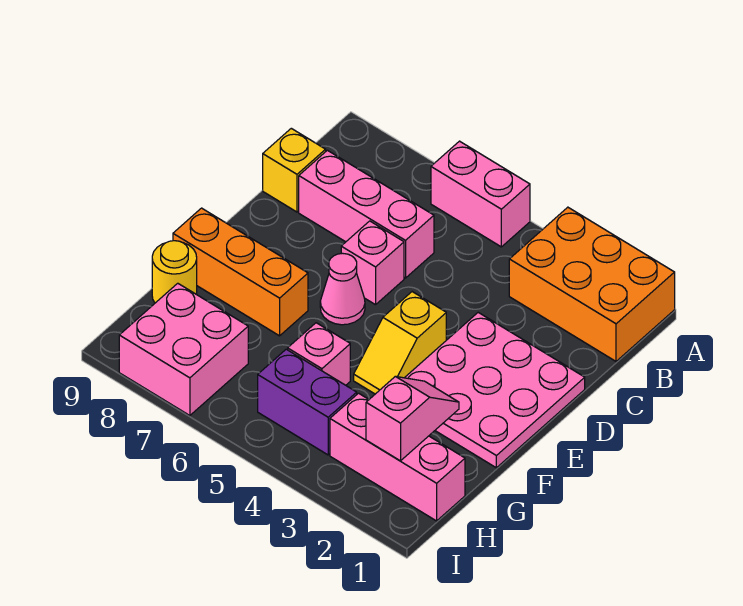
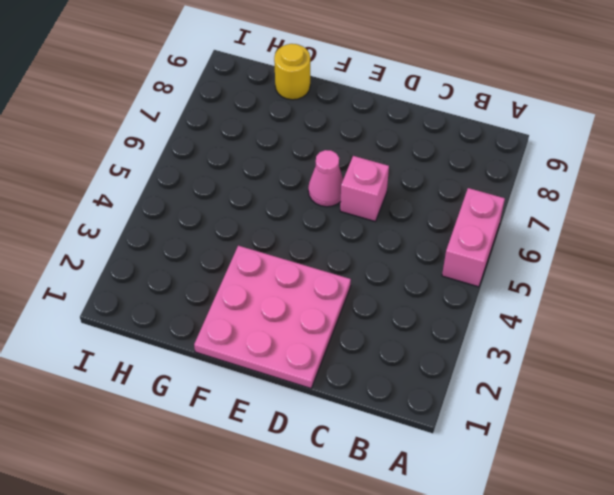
none -> orange brick A1:B3 level 1
none -> pink brick C6:C8 level 1
none -> yellow brick C9 level 1

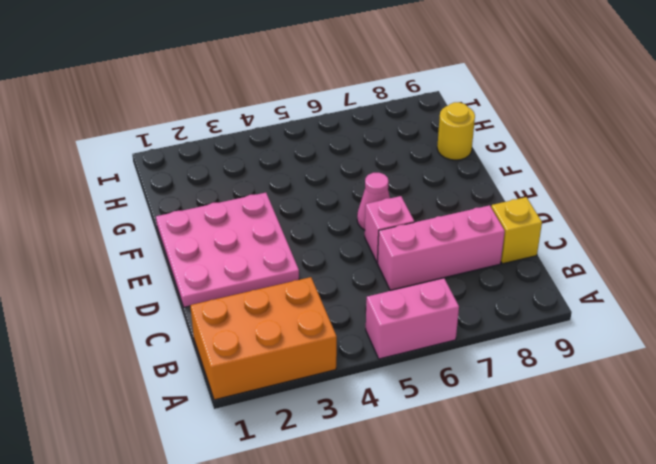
none -> yellow slope E4:F4 level 1 top E
none -> orange brick F7:F9 level 1
none -> pink brick G5 level 1

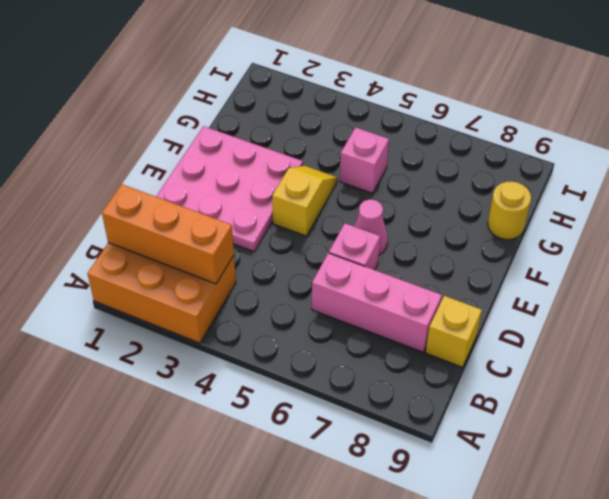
orange brick B1:B3 level 2 -> orange brick F7:F9 level 1
none -> pink brick A5:A6 level 1
none -> pink brick H1:H3 level 1
none -> purple brick H4:H5 level 1

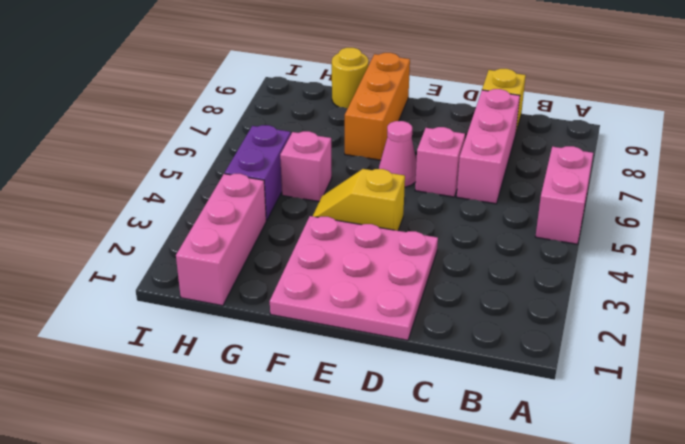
none -> orange brick A1:B3 level 1
none -> pink brick H7:I8 level 1
none -> pink slope G2:H2 level 2 top H

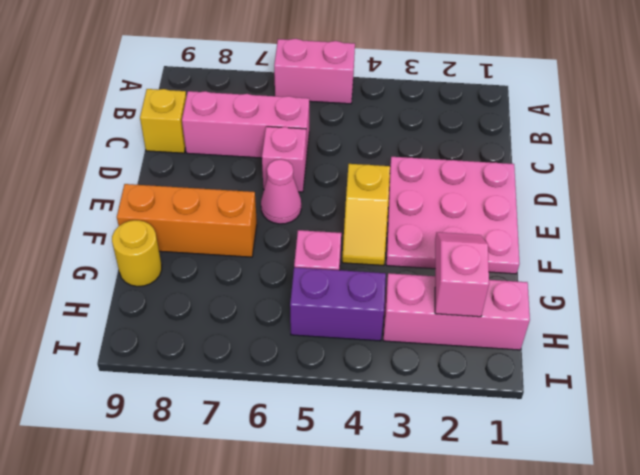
none -> orange brick A1:B3 level 1
none -> pink brick H7:I8 level 1

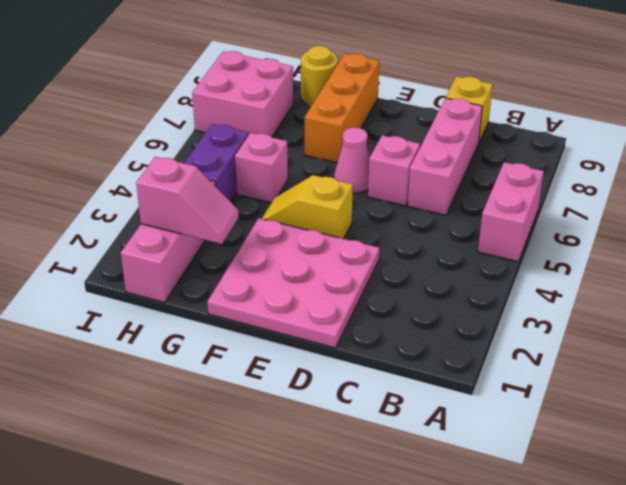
none -> orange brick A1:B3 level 1

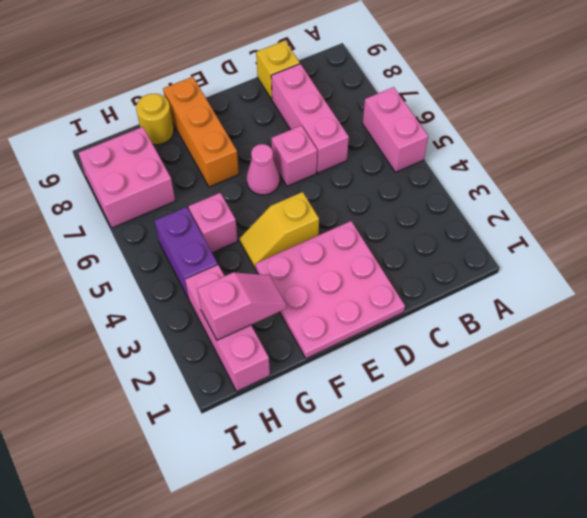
none -> orange brick A1:B3 level 1

